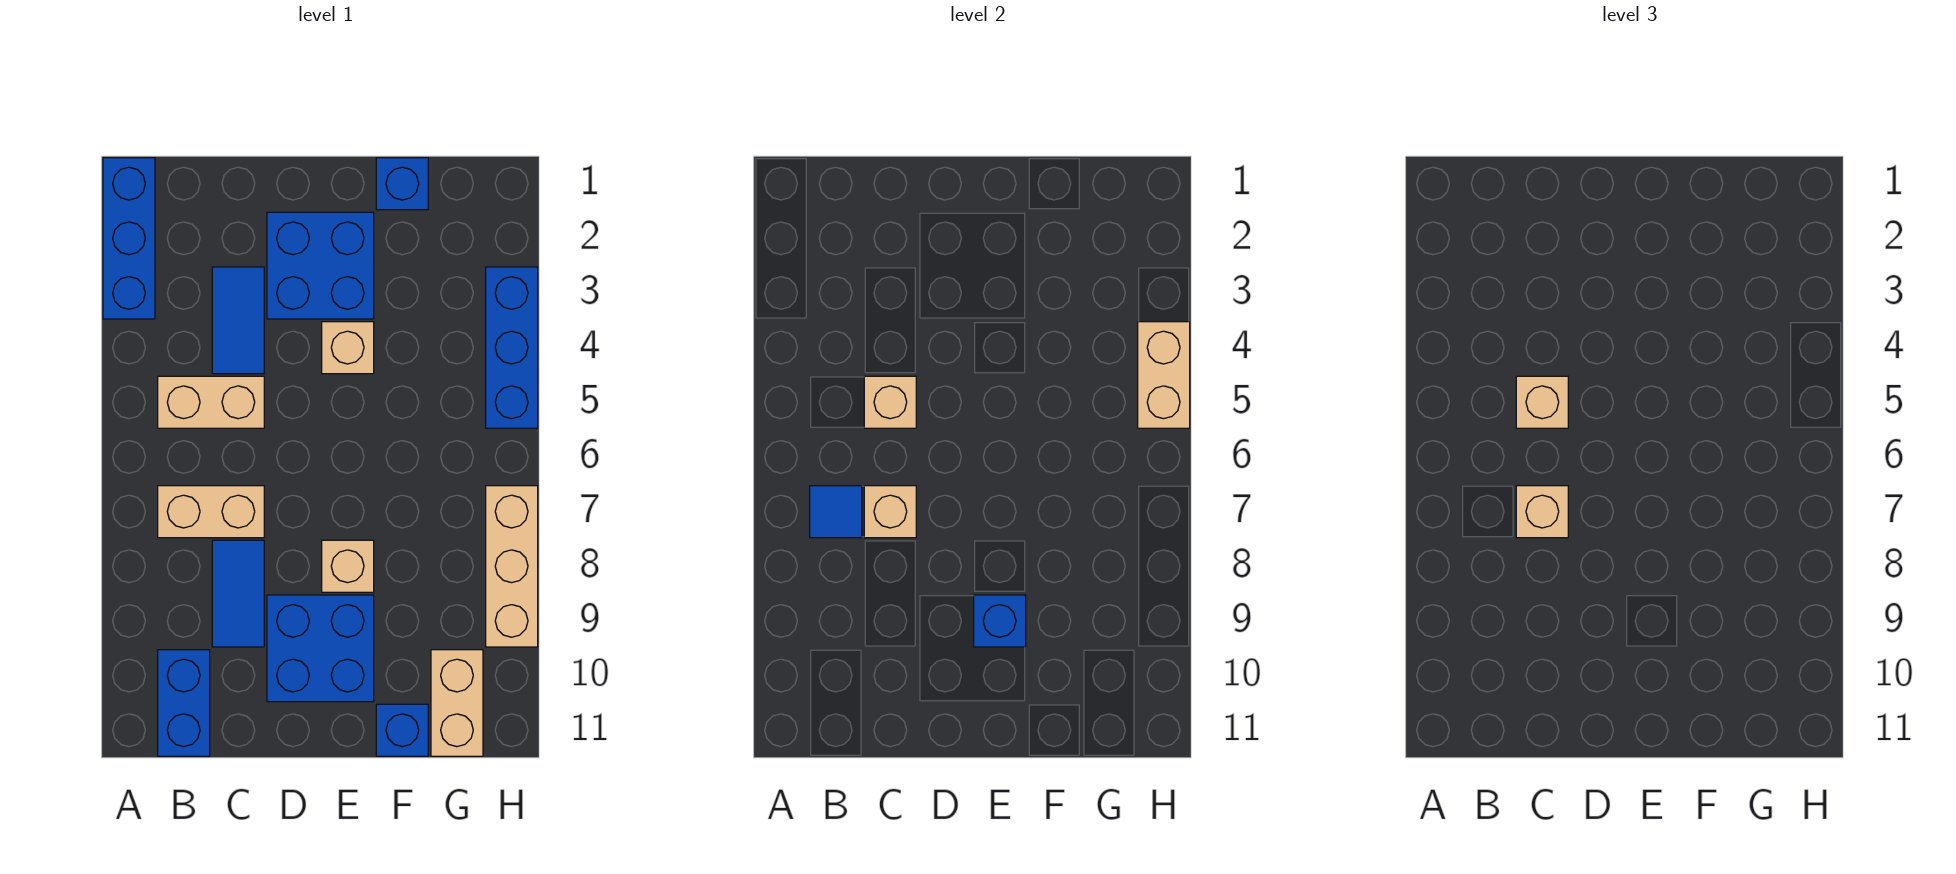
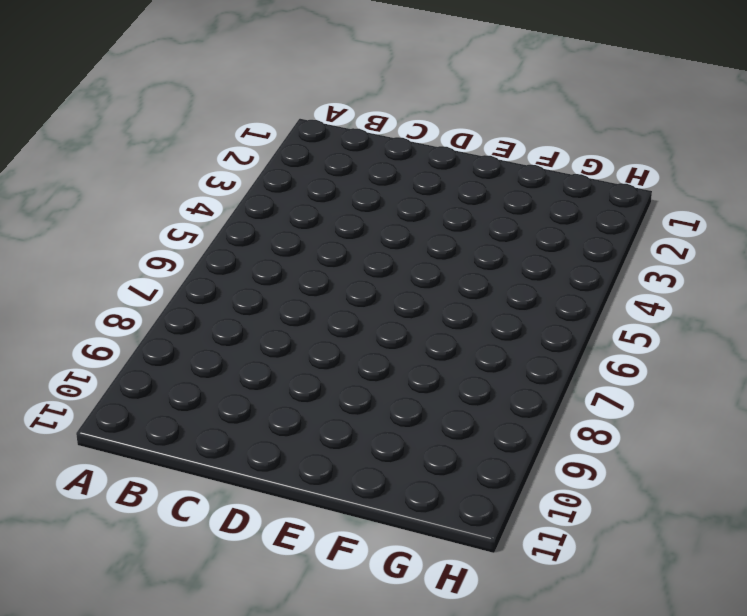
none -> blue brick A1:A3 level 1
none -> tan brick B5:C5 level 1
none -> tan brick B7:C7 level 1

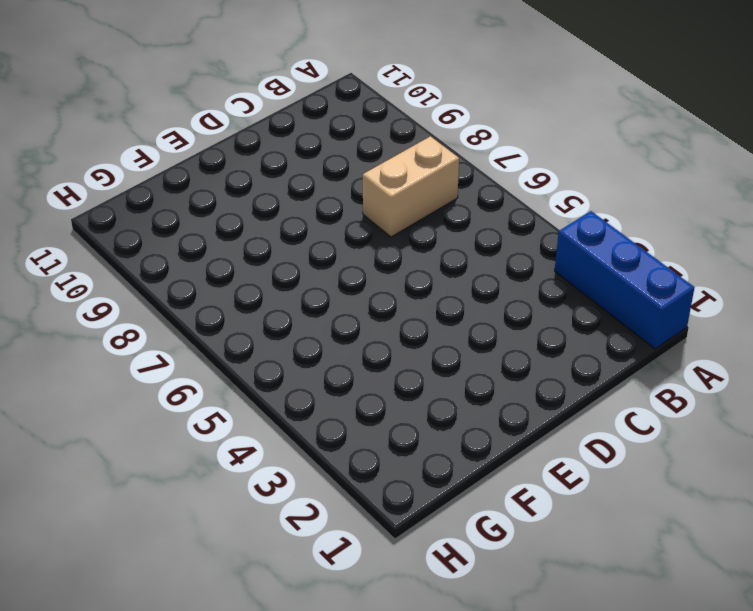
none -> tan brick B5:C5 level 1
none -> blue brick B10:B11 level 1
none -> blue tile C3:C4 level 1

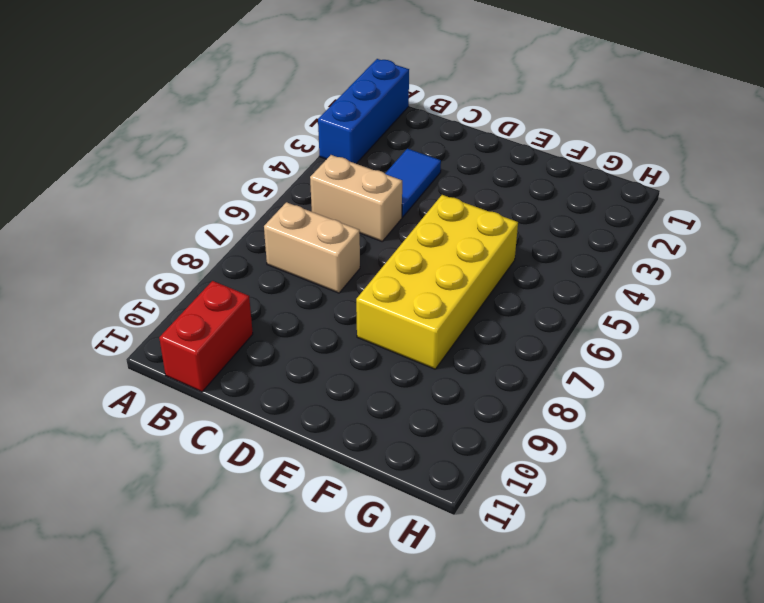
red brick B10:B11 level 1 -> blue brick B10:B11 level 1
yellow brick E5:F8 level 1 -> tan brick E8 level 1
none -> blue tile C8:C9 level 1
none -> blue brick D2:E3 level 1
none -> blue brick D9:E10 level 1

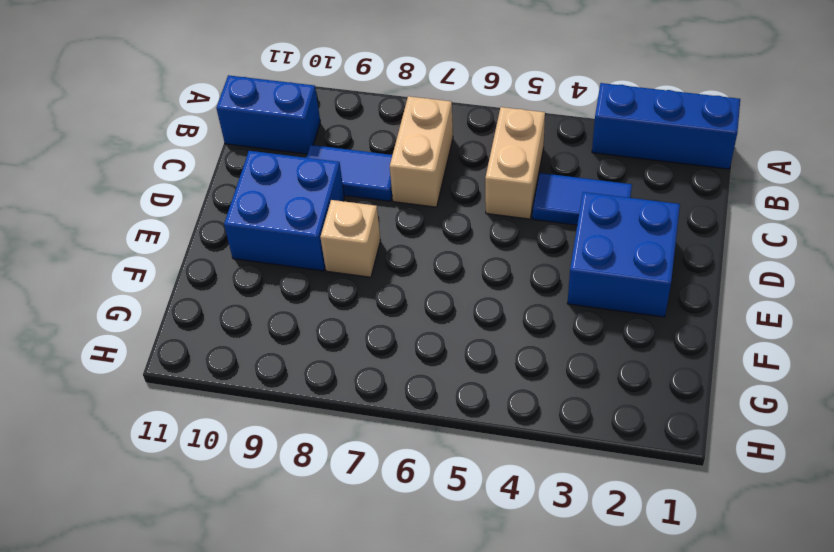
none -> tan brick E4 level 1
none -> blue brick F1 level 1
none -> blue brick F11 level 1

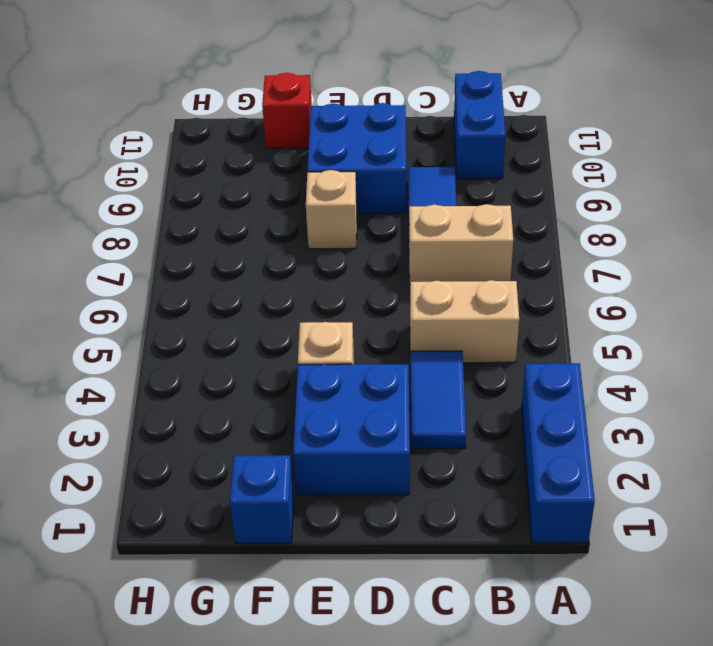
red brick F11 level 1 -> blue brick F11 level 1
none -> tan brick G10:G11 level 1
none -> blue brick H3:H5 level 1
none -> tan brick H7:H9 level 1

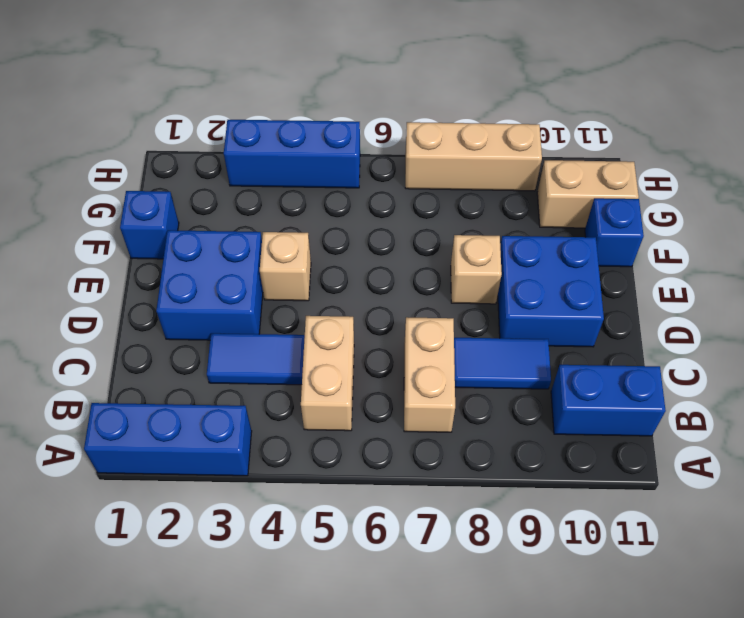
none -> blue tile B7 level 2
none -> tan brick C5 level 2
none -> tan brick C7 level 2

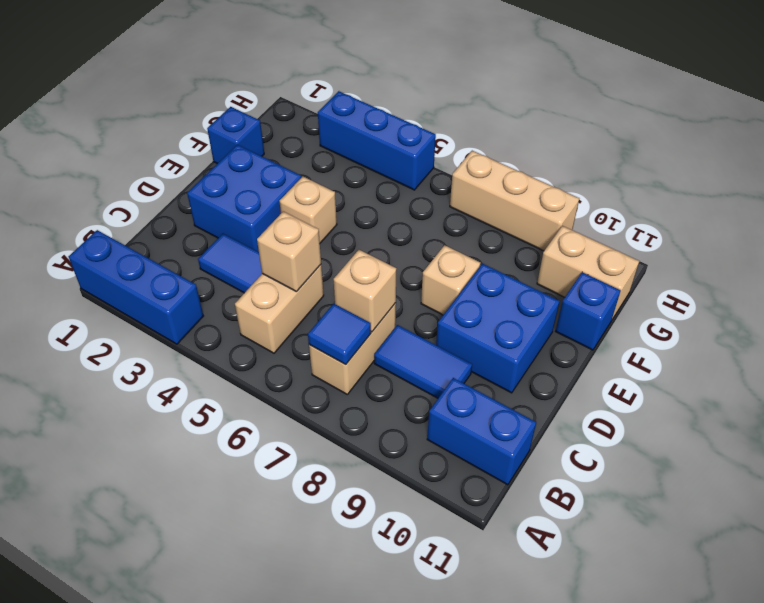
none -> blue brick E9 level 2
none -> tan brick H4:H5 level 2
none -> tan brick C5 level 3

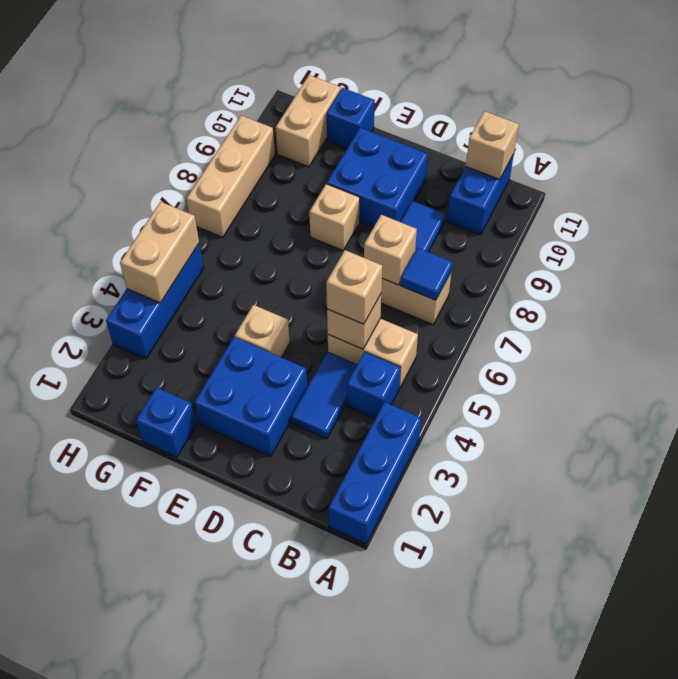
blue brick B4 level 1 -> blue brick E9 level 2
tan brick B11 level 2 -> tan brick C7 level 3

